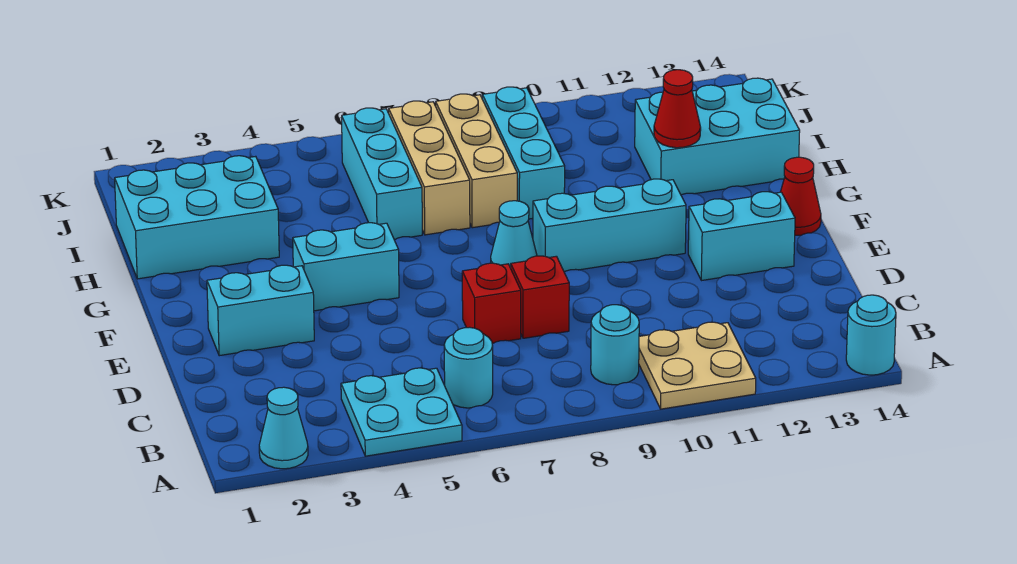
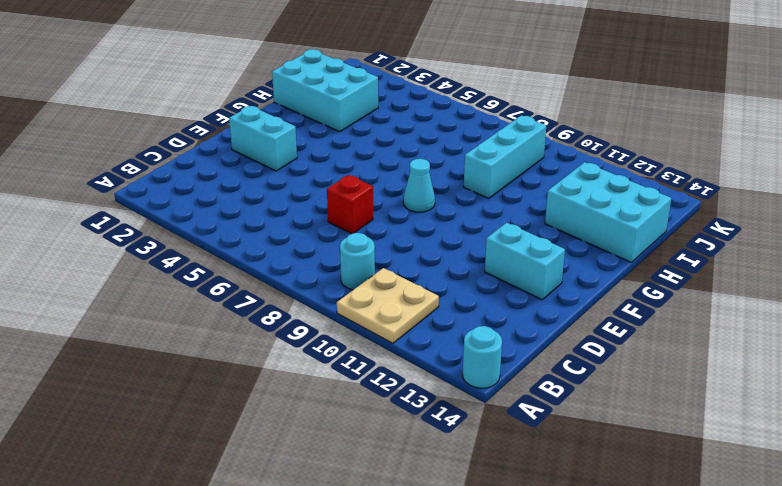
none -> cyan cone A2 level 1
none -> cyan plate A4:B5 level 1
none -> cyan round brick B6 level 1

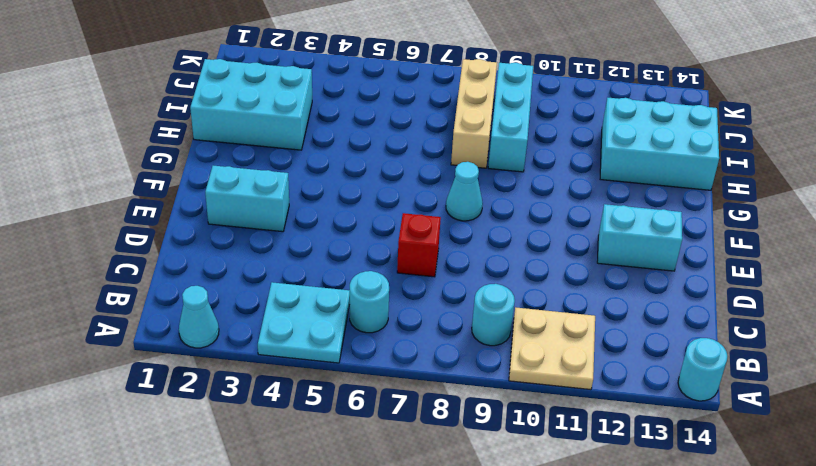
none -> red brick D8 level 1
none -> cyan brick F4:F5 level 1
none -> cyan brick F9:F11 level 1

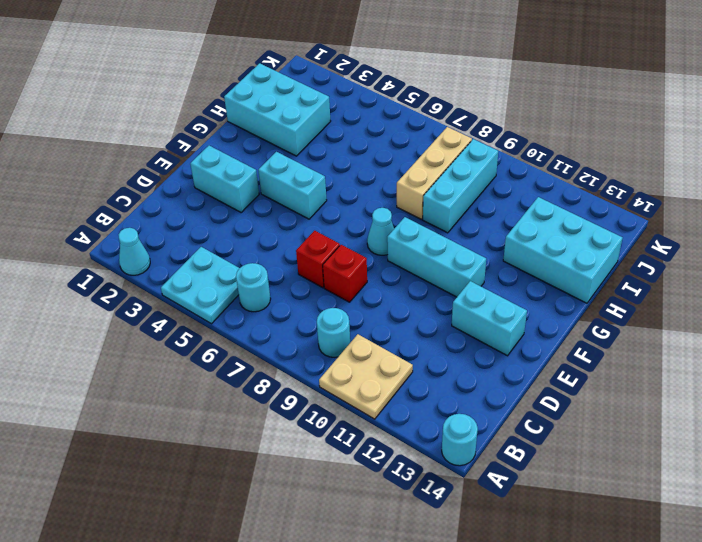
none -> red cone F14 level 1
none -> cyan brick H6:J6 level 1
none -> tan brick H7:J7 level 1

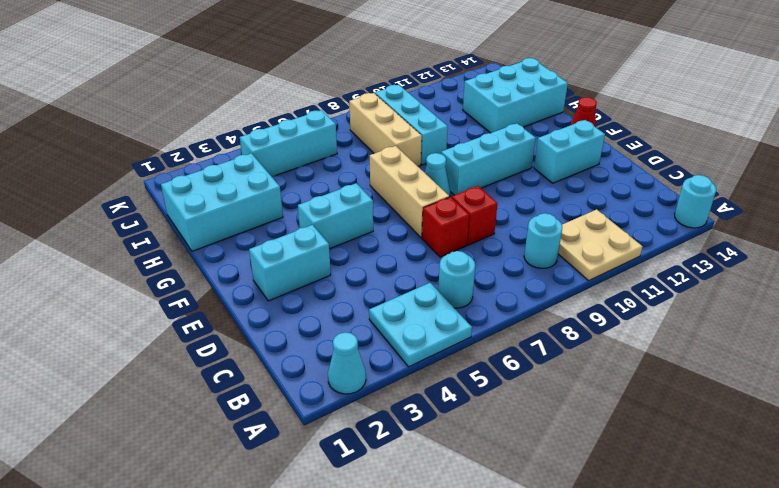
tan brick E7:G7 level 1 -> tan brick H7:J7 level 1
cyan brick J4:J6 level 1 -> cyan brick H6:J6 level 1
none -> red cone H12 level 2

